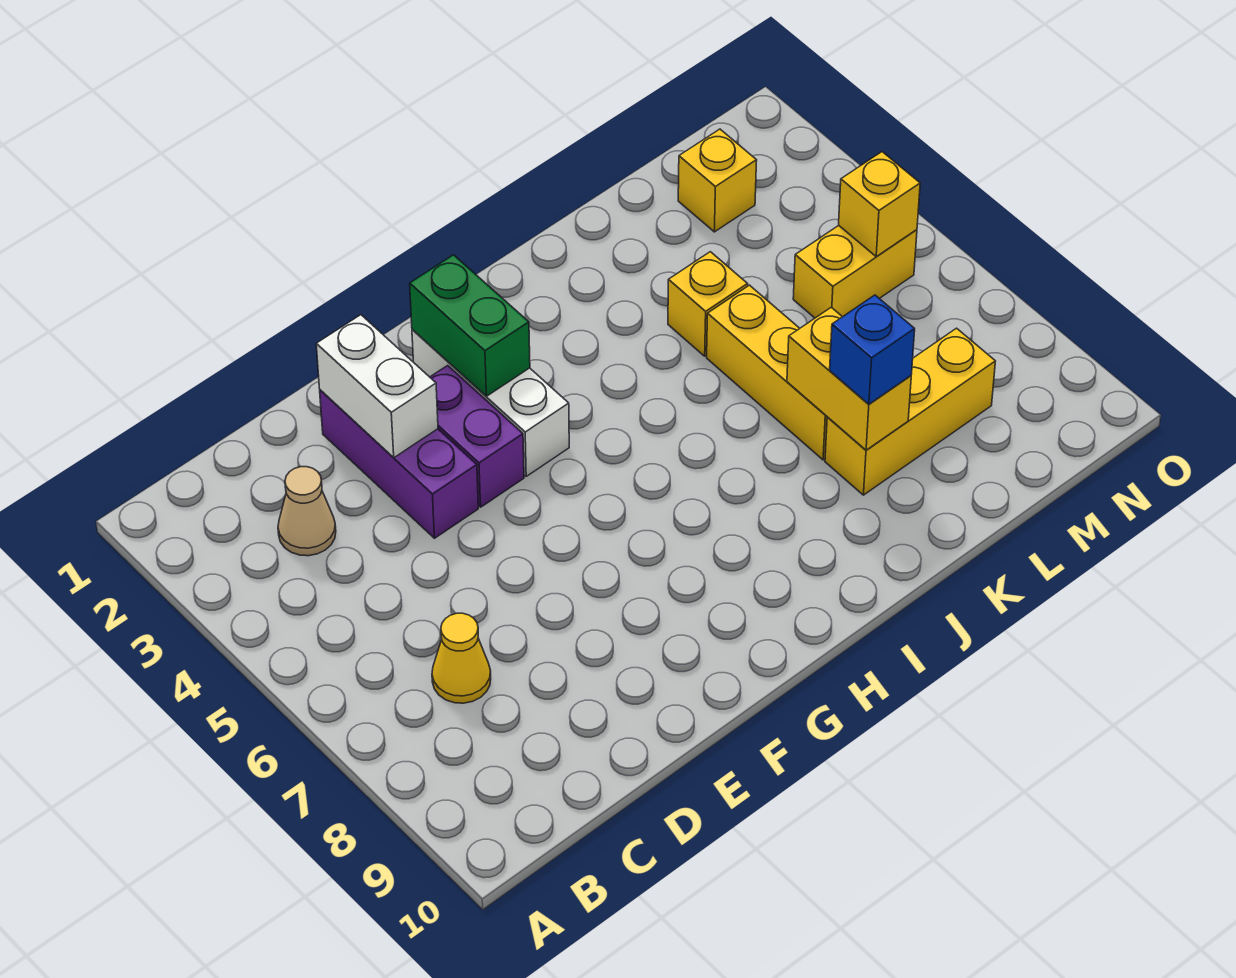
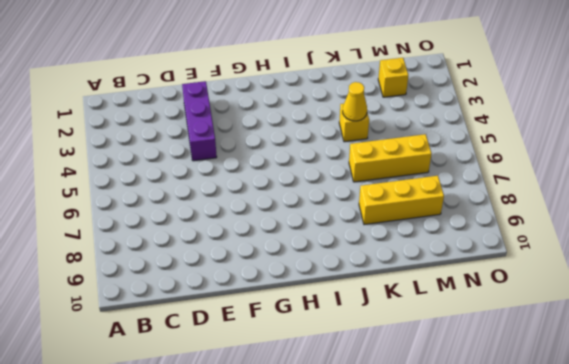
yellow cone K4 level 2 -> yellow cone C7 level 1
yellow brick K6:M6 level 1 -> yellow brick K5:K7 level 1
none -> tan cone C3 level 1
none -> purple brick F3:F4 level 1
none -> white brick G2:G4 level 1

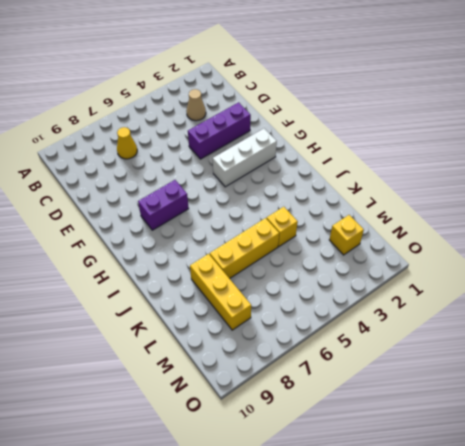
purple brick G7:G8 level 1 -> purple brick F3:F4 level 1
none -> yellow brick M5:N5 level 1
none -> white brick E2:E3 level 2
none -> green brick G2:G3 level 2

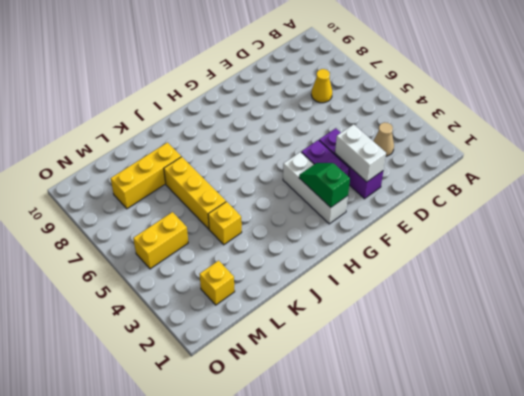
green slope G2:G3 level 2 top 2 -> green brick G2:G3 level 2
none -> yellow brick K7:K8 level 2
none -> yellow brick N5 level 2
none -> blue brick K8 level 3

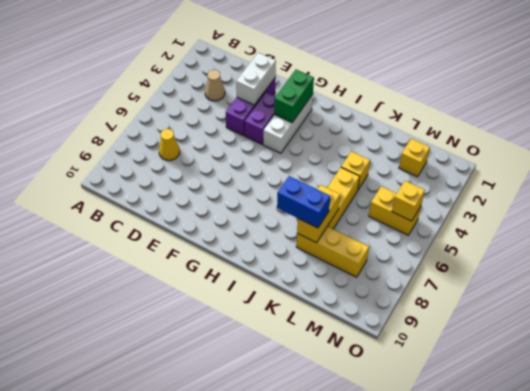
blue brick J8:K8 level 3 -> blue brick K8 level 3

